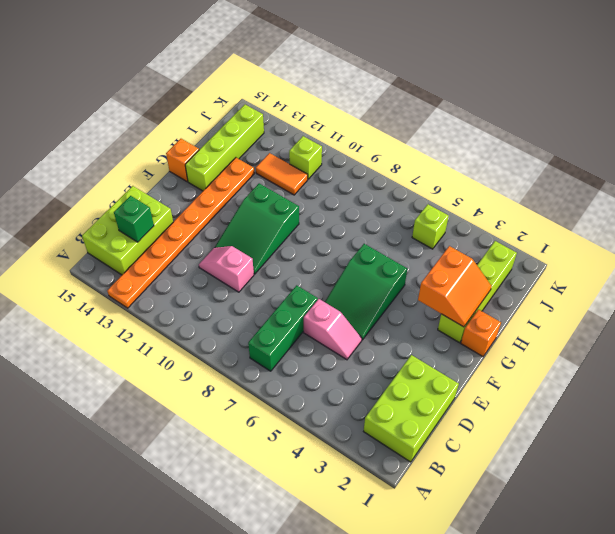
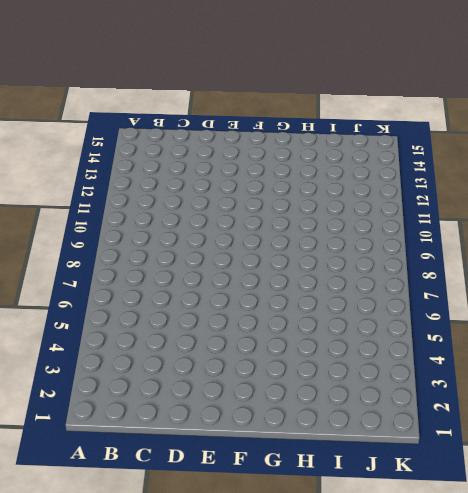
none -> orange plate A13:H13 level 1
none -> lime brick B1:D2 level 1
none -> green brick B7:D7 level 1

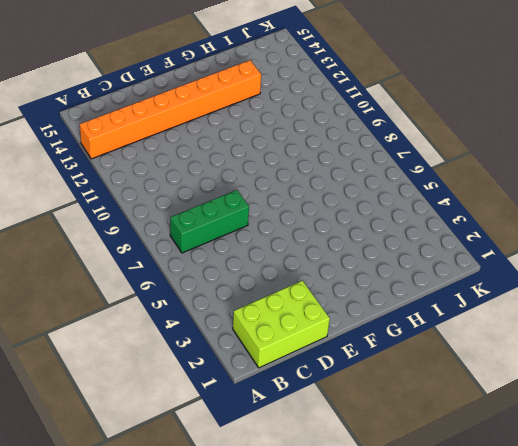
orange brick A13:H13 level 1 -> orange plate A13:H13 level 1
none -> lime brick B14:D15 level 1
none -> pink slope D5:D6 level 1 top 6
none -> pink slope D10:D11 level 1 top 10

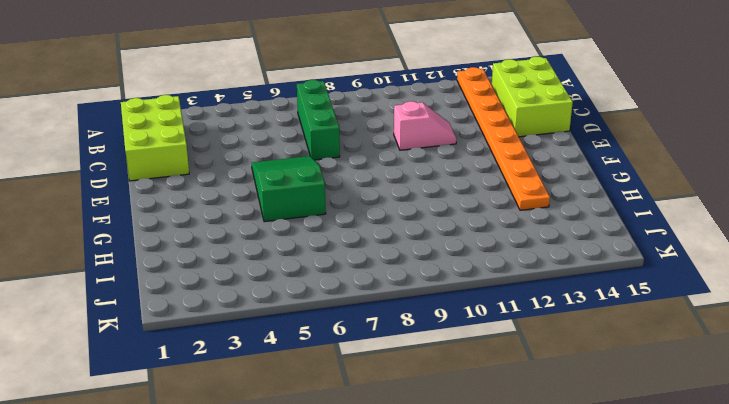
none -> pink slope D5:D6 level 1 top 6
none -> green slope E10:G11 level 1 top G
none -> orange brick G1 level 1

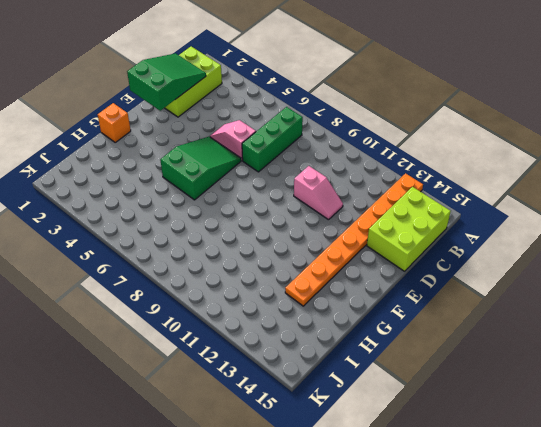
green slope C1:E2 level 2 top E -> green slope E10:G11 level 1 top G
none -> lime brick G2:J2 level 1
none -> lime brick G14:J14 level 1
none -> orange brick G15 level 1

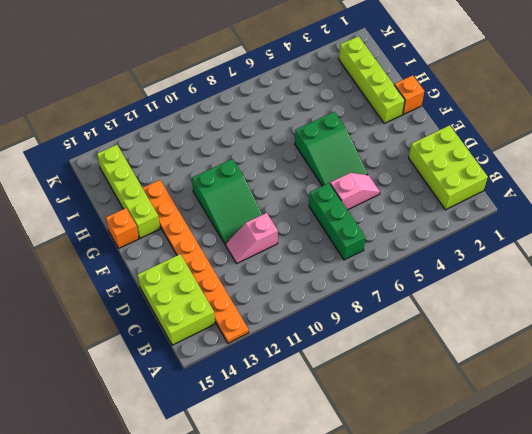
none -> orange tile I11:I12 level 1
none -> lime brick J5 level 1
none -> lime brick J11 level 1

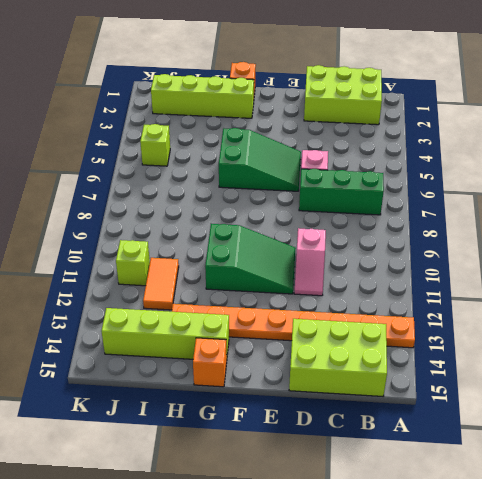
none -> green brick C14 level 2
none -> orange slope G2:H3 level 2 top 3

